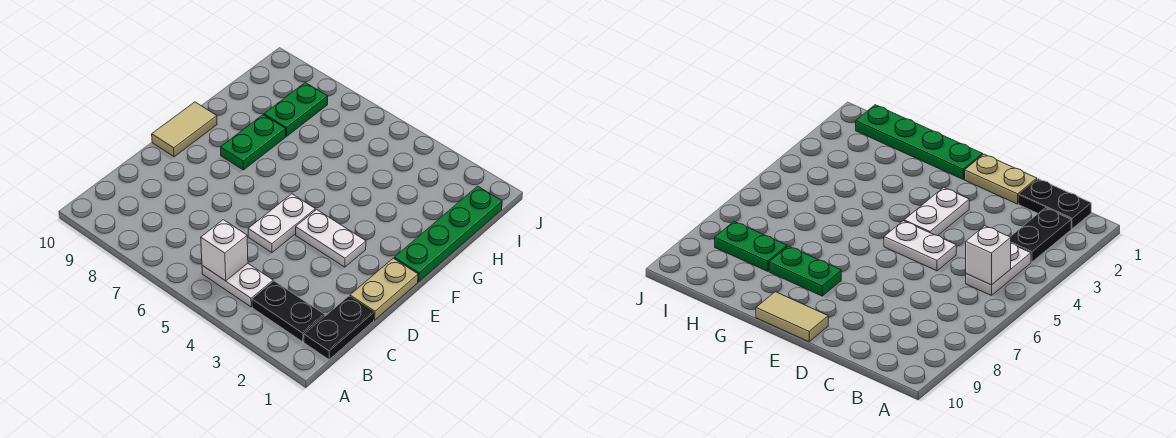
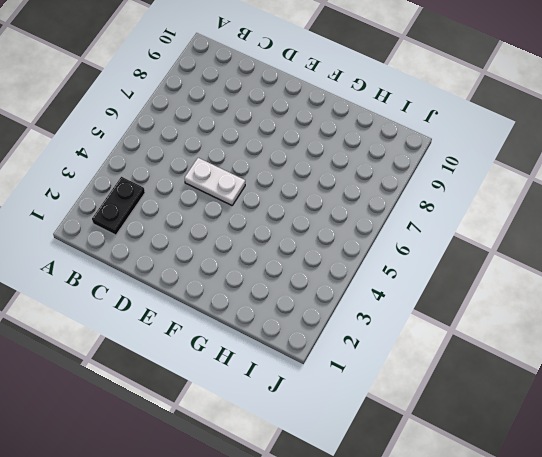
none -> black plate B1:C1 level 1
none -> white plate B4:B5 level 1

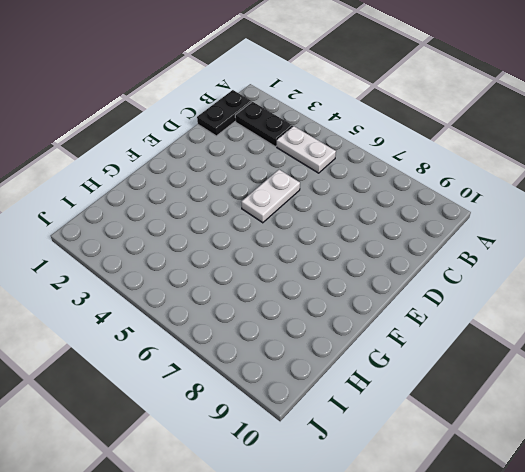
none -> tan plate D1:E1 level 1
none -> white plate E3:E4 level 1

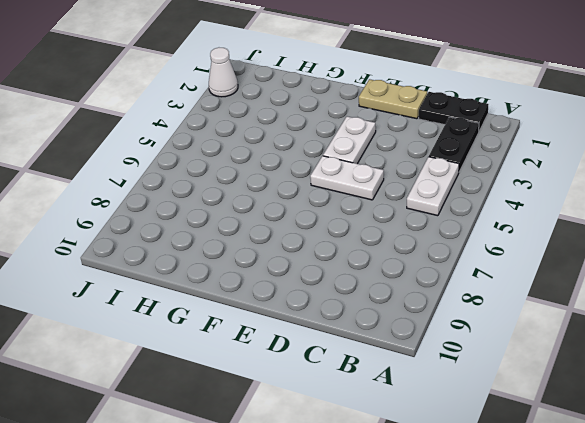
white cone J2 level 1 -> none
none -> tan tile E10:F10 level 1
none -> green plate F1:I1 level 1

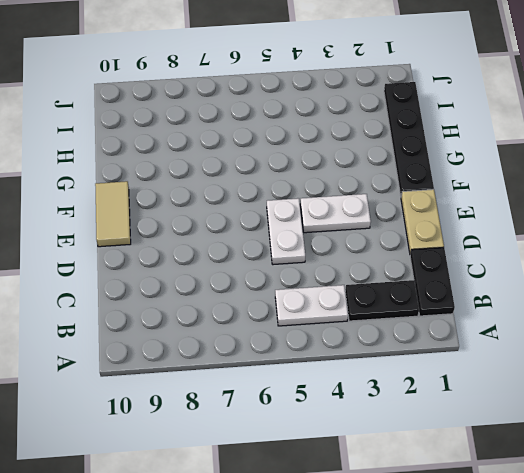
black plate F1:I1 level 1 -> green plate F1:I1 level 1
none -> green plate F8:G8 level 1
none -> green plate H8:I8 level 1

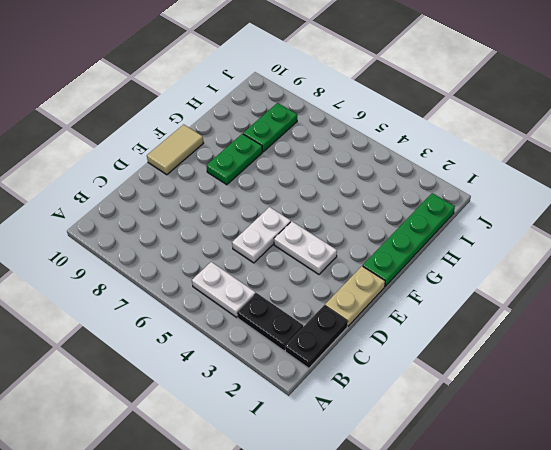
none -> white brick B5 level 2

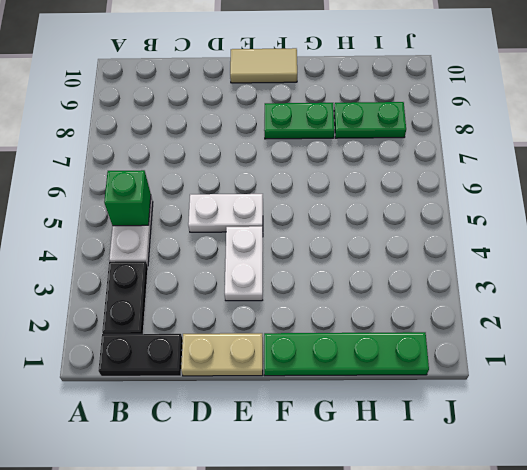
green brick B5 level 2 -> white brick B5 level 2

